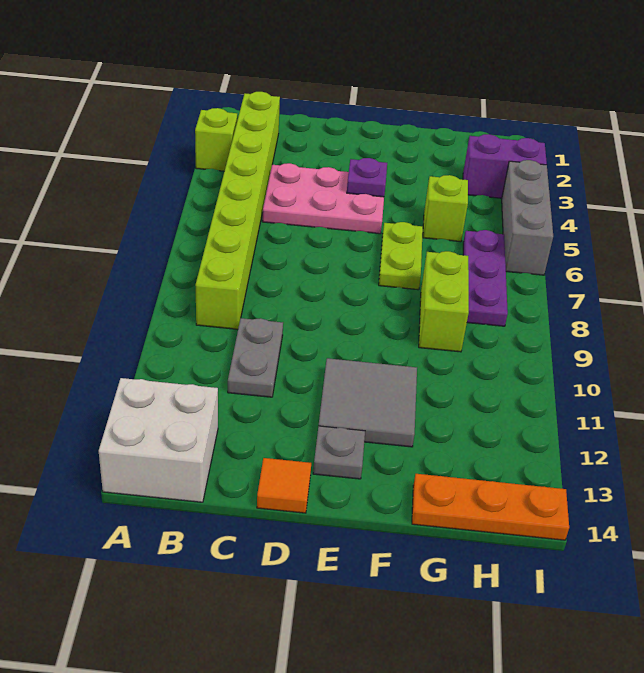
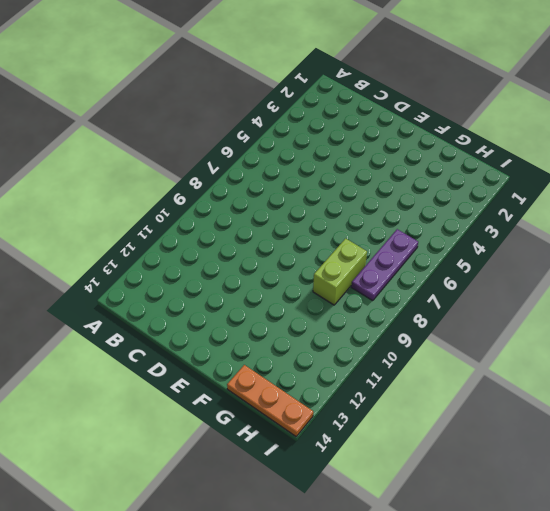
none -> lime brick A3 level 1
none -> white brick A13:B14 level 1
none -> lime brick B2:B9 level 1

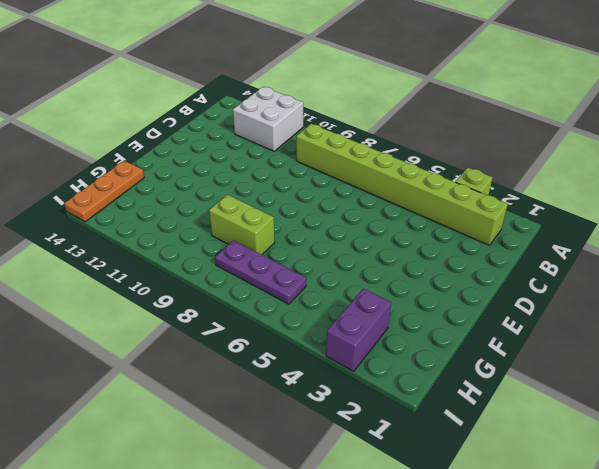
white brick A11:B12 level 1 -> white brick A13:B14 level 1
none -> pink plate C4:E5 level 1
none -> grey plate C10:C11 level 1
none -> orange tile D14 level 1

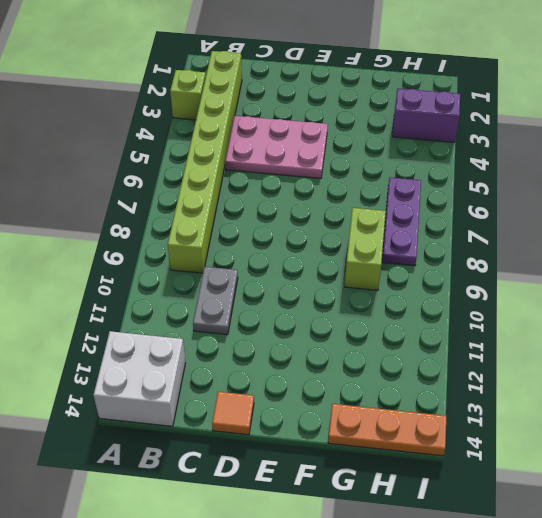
none -> grey tile E11:F12 level 1
none -> grey plate E13 level 1
none -> lime plate F6:F7 level 1

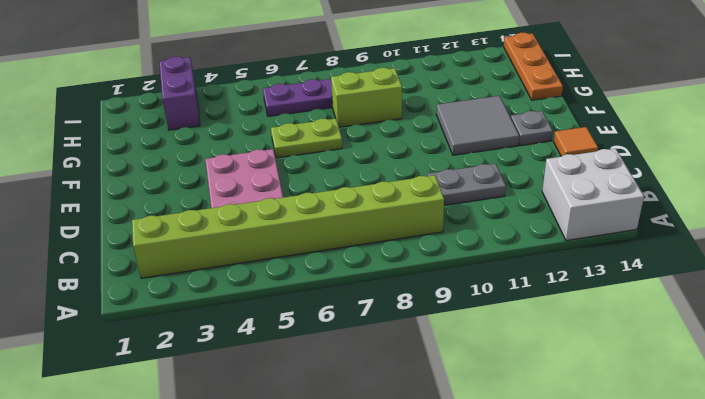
none -> lime brick A3 level 1
none -> lime brick G5 level 1
none -> grey brick I4:I6 level 1

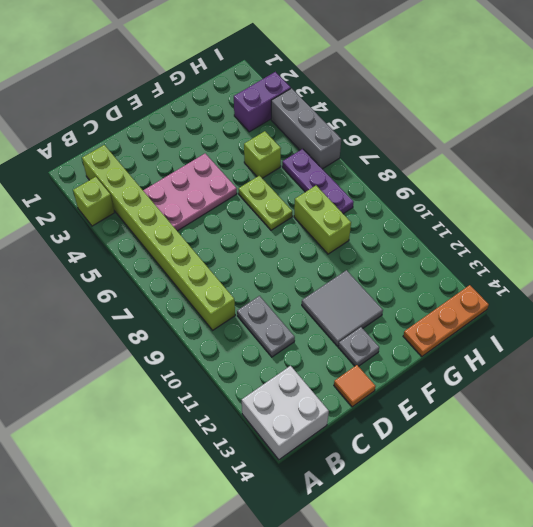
none -> purple plate E4 level 2

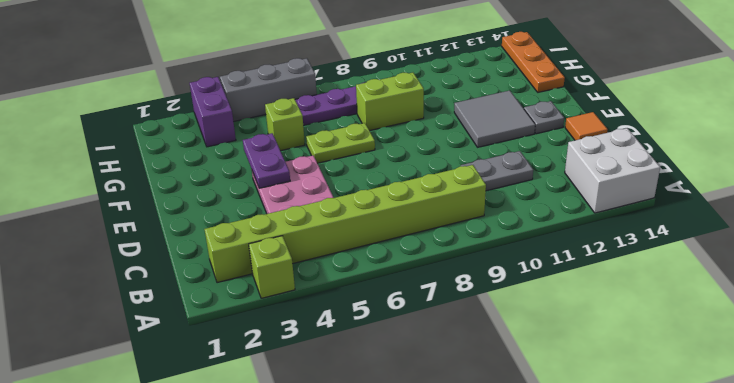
purple plate E4:F4 level 2 -> purple plate E4 level 2

